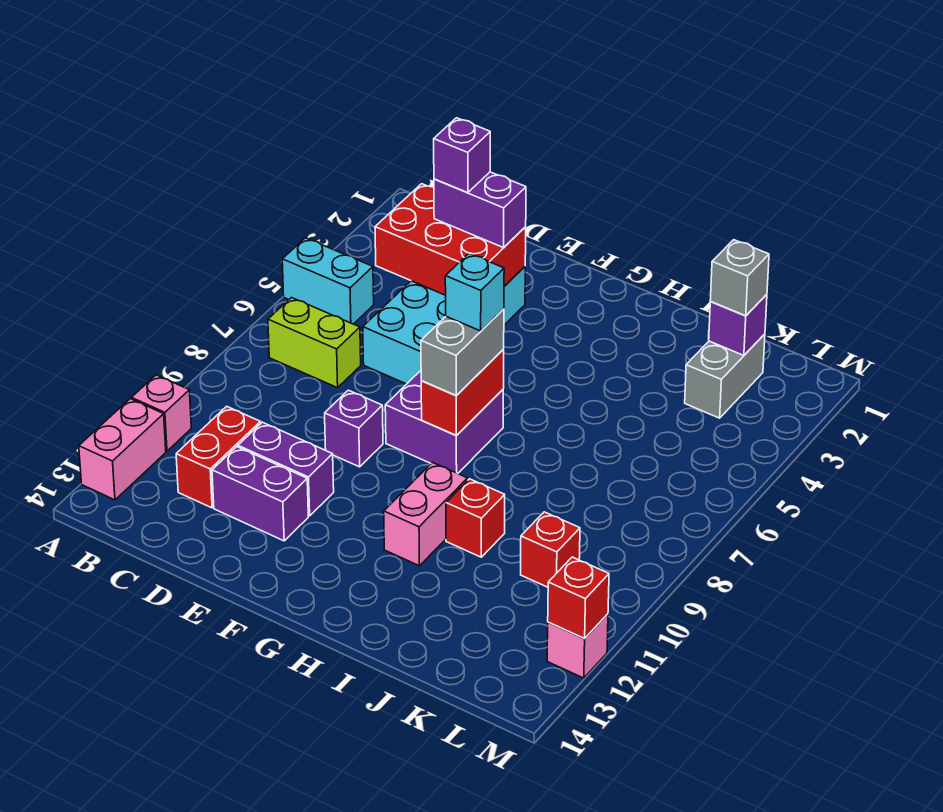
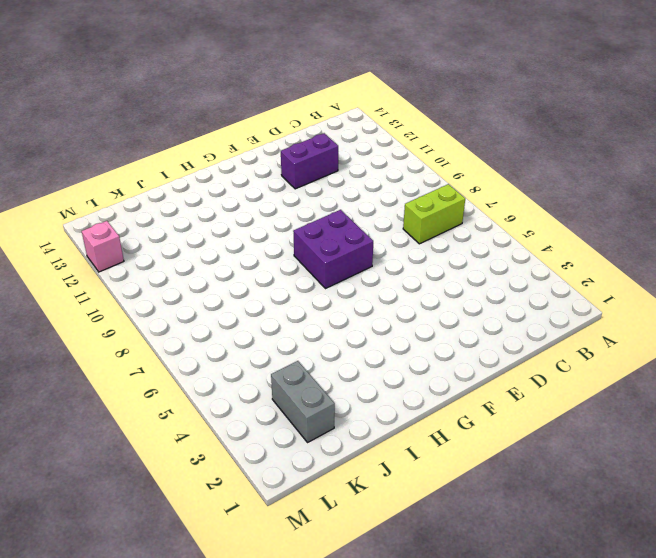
none -> cyan brick A5:B5 level 1
none -> pink brick A11 level 1
none -> pink brick A12:A13 level 1

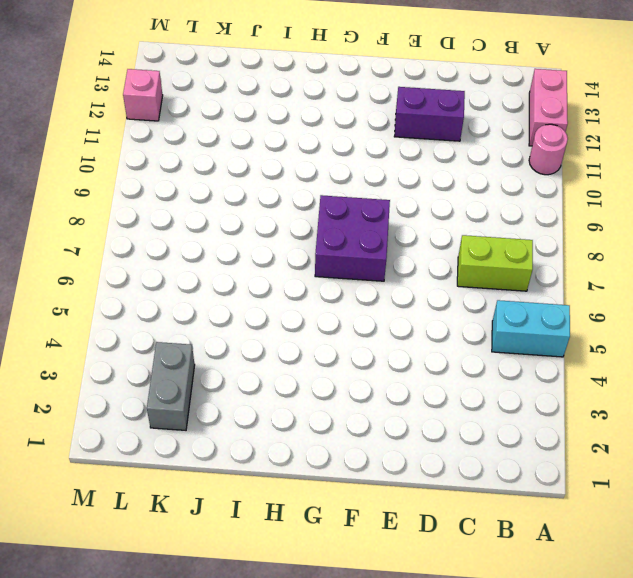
pink round brick A11 level 1 -> pink brick A11 level 1
none -> red brick C11:C12 level 1
none -> cyan brick D3:E6 level 1
none -> purple brick D11:E11 level 1

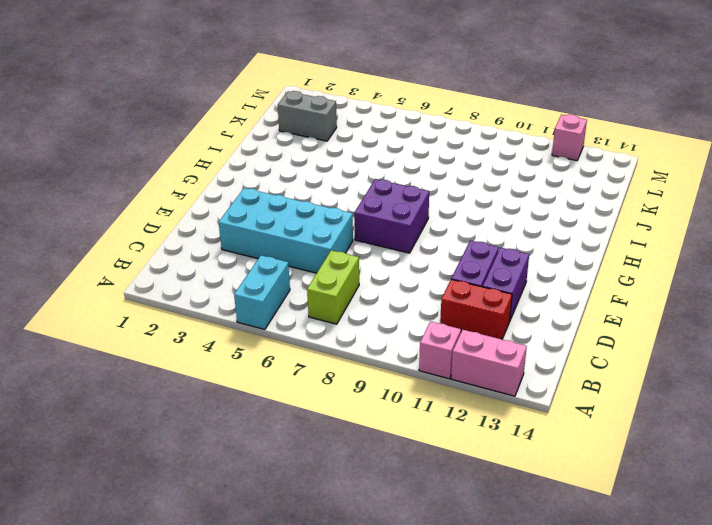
none -> purple brick E9 level 1
none -> pink brick H10:H11 level 1
none -> red brick I10 level 1

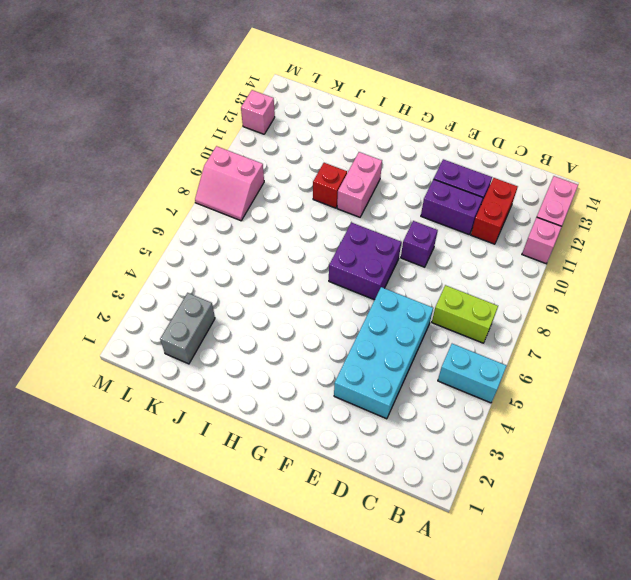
pink slope L8:M9 level 1 top 9 -> none
none -> red brick K10 level 1
none -> red brick C3:E4 level 2
none -> red brick G7:G8 level 2

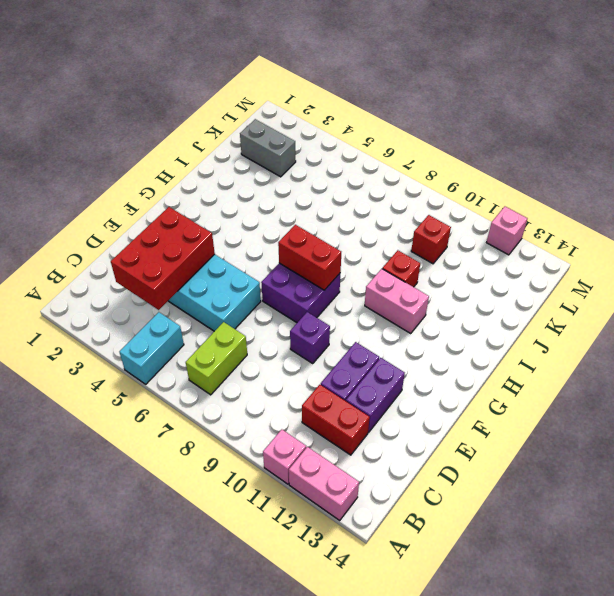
none -> purple brick K2 level 2
none -> red brick M12 level 2
none -> purple brick D3:E3 level 3

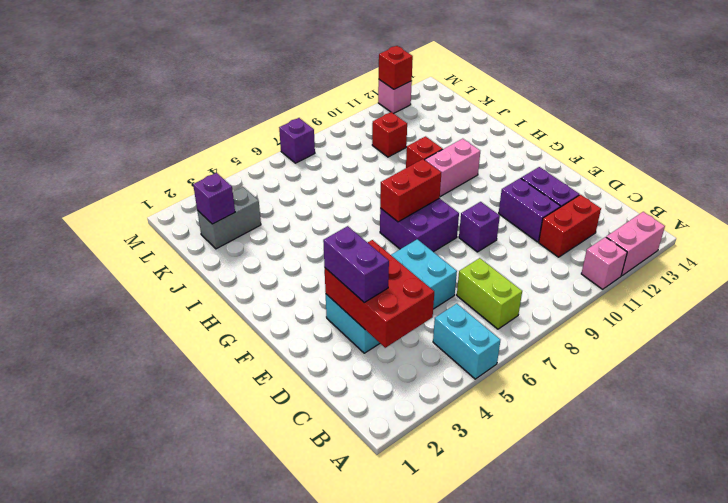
purple brick M7 level 1 -> purple brick D3 level 4
none -> grey brick G7:G8 level 3
none -> grey brick K2 level 3
none -> cyan brick G7 level 4

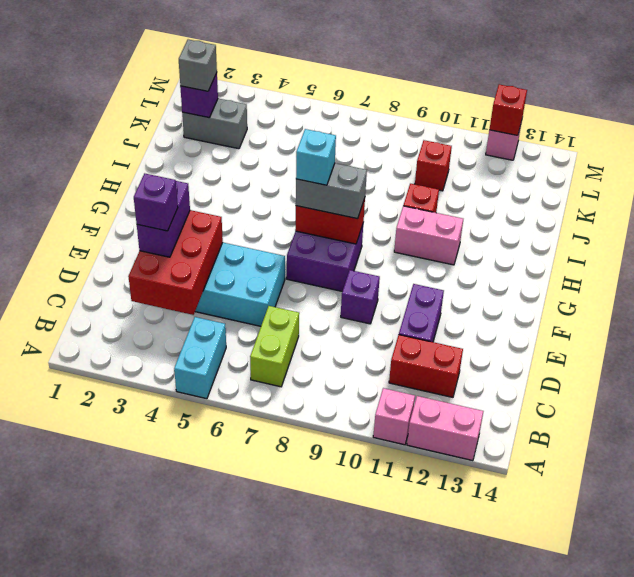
none -> purple brick D12:E12 level 1

